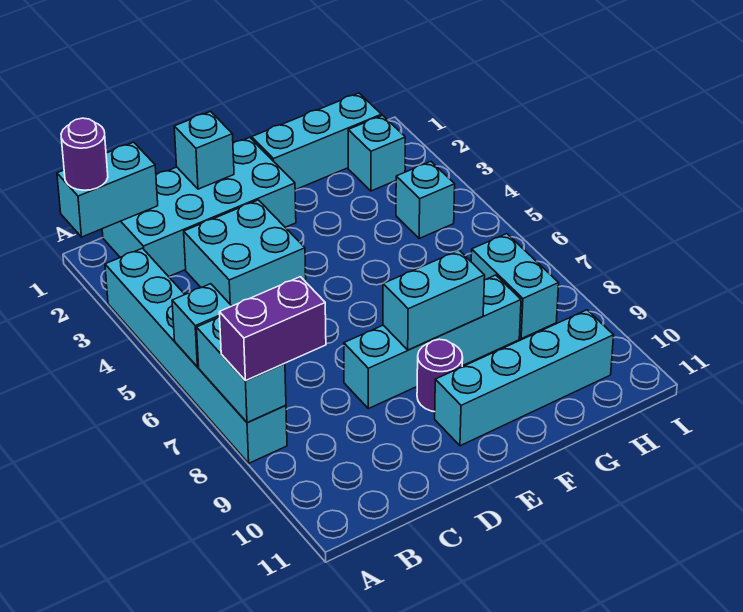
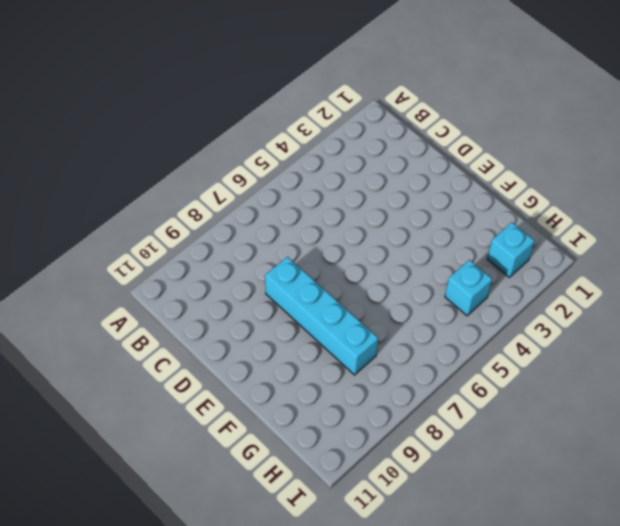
none -> cyan brick A3:A8 level 1
none -> cyan brick B1:E2 level 1
none -> cyan brick C3:D4 level 1

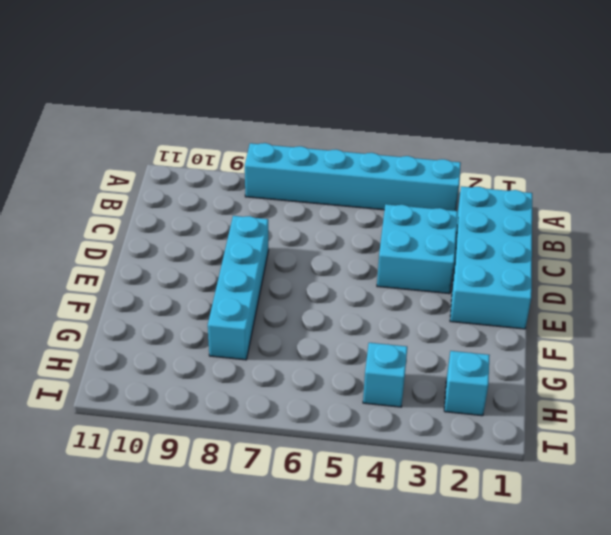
none -> purple round brick E9 level 1
none -> cyan brick E10:H10 level 1
none -> cyan brick F1:H1 level 1

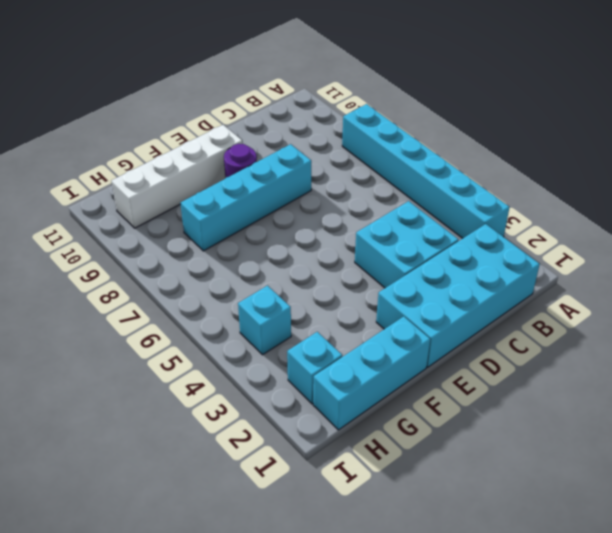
white brick E10:H10 level 1 -> cyan brick E10:H10 level 1
none -> cyan brick H7:H8 level 1
none -> cyan brick A1:B1 level 2
none -> cyan brick A6 level 2

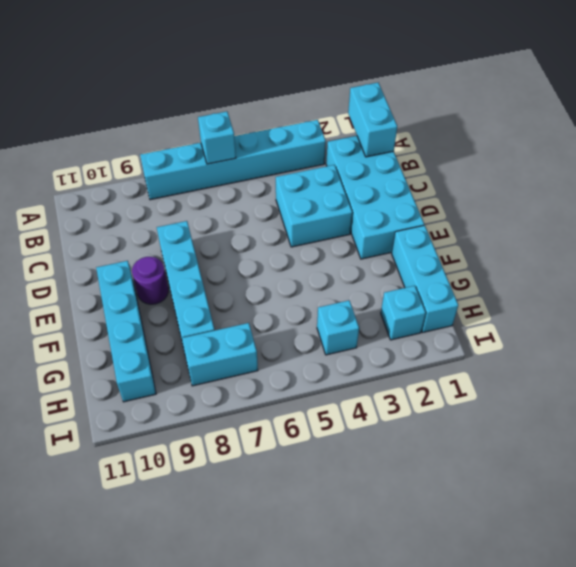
none -> cyan brick A7:A8 level 2
none -> cyan brick D1 level 2
none -> cyan brick E8:F8 level 2

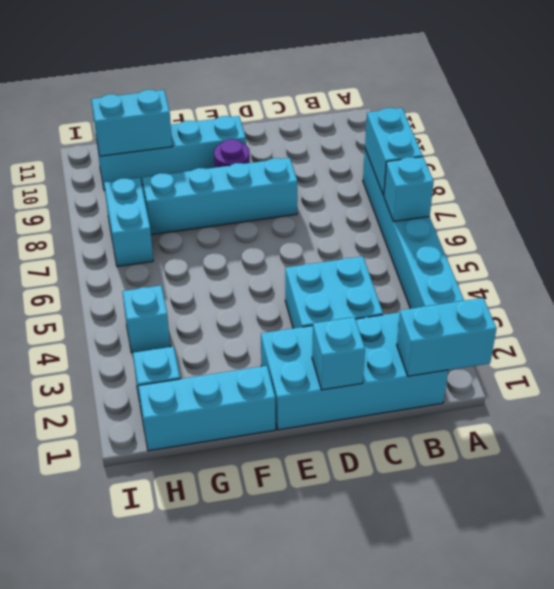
cyan brick G10:H10 level 2 -> cyan brick E8:F8 level 2
none -> purple round brick A1 level 3
none -> purple brick A8:B8 level 3

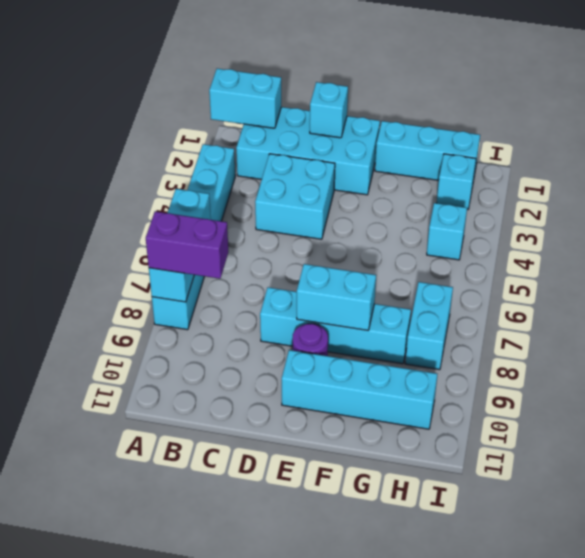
none -> purple round brick A1 level 3

